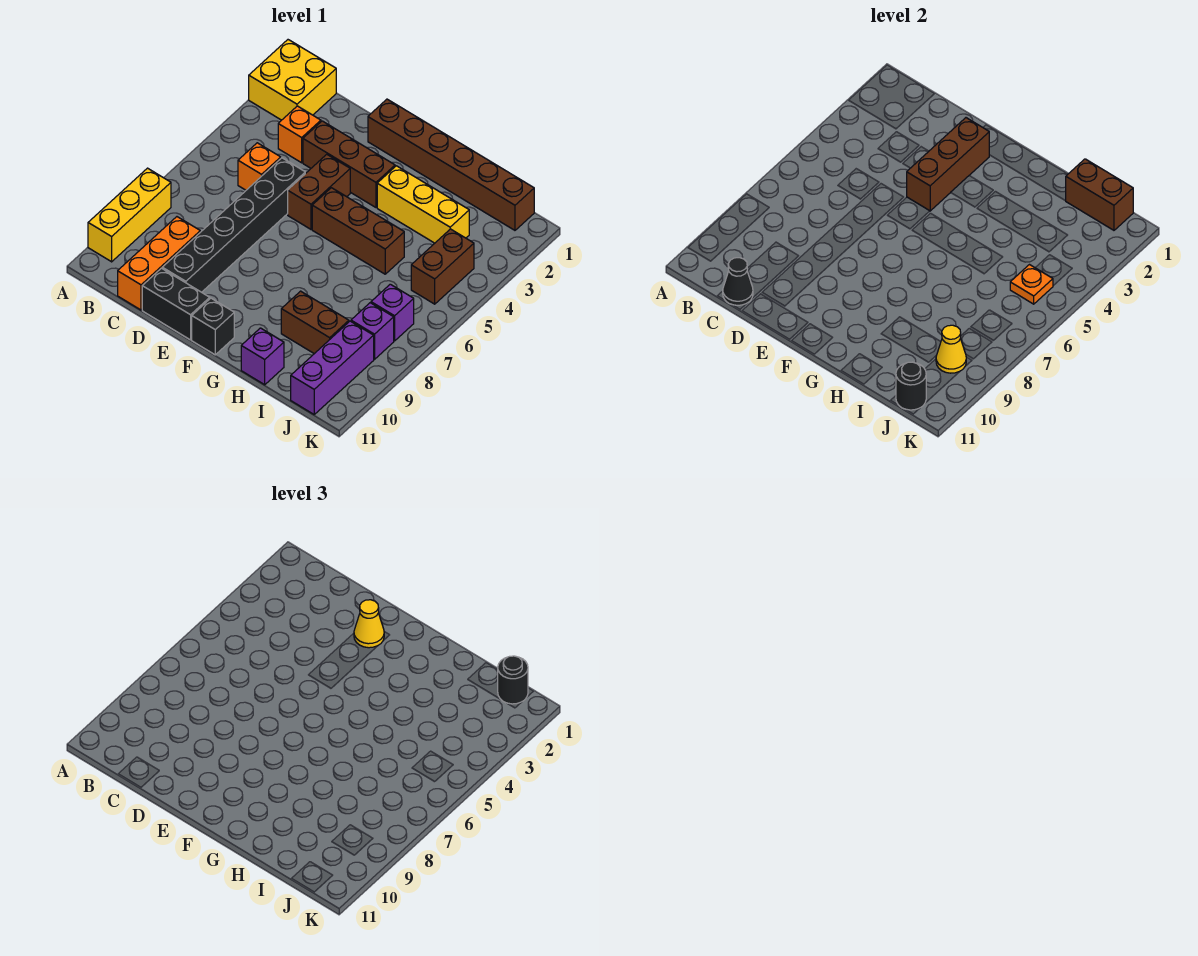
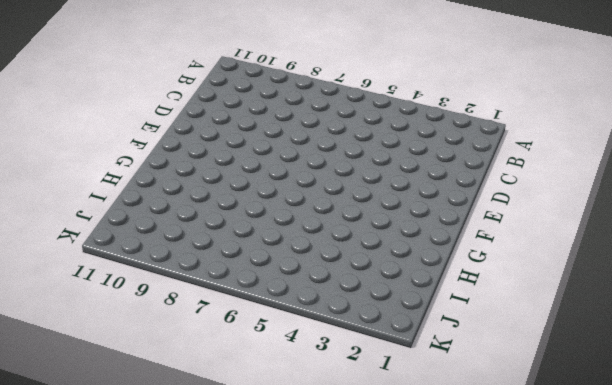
none -> yellow brick A1:B2 level 1
none -> yellow brick A8:A10 level 1
none -> orange brick C3 level 1

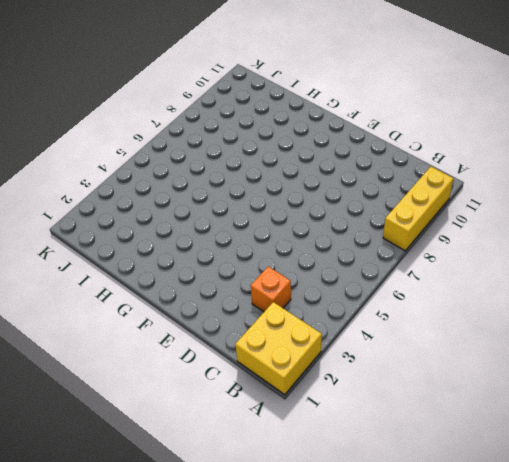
none -> orange brick C5 level 1
none -> orange brick C9:C11 level 1
none -> brown brick D3:F3 level 1

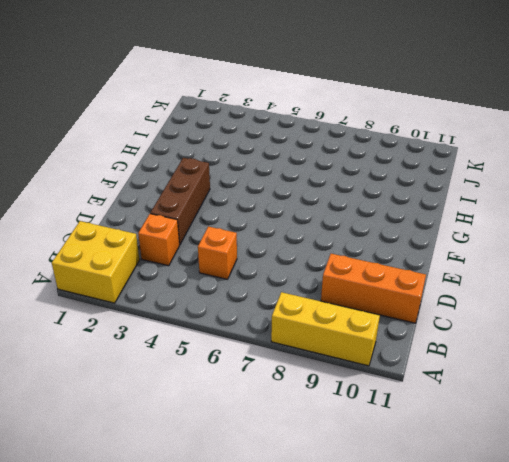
none -> black brick D5:D10 level 1
none -> black brick D11:E11 level 1
none -> brown brick E1:J1 level 1

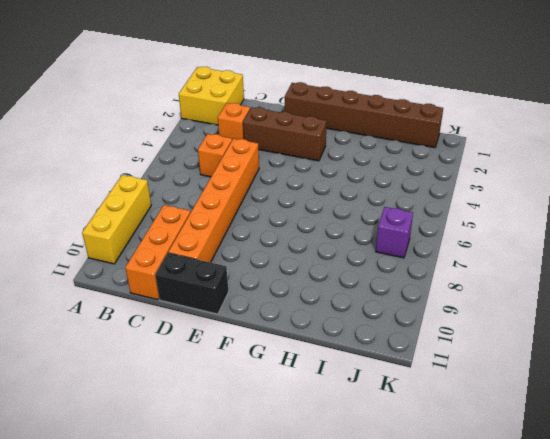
orange brick D5:D10 level 1 -> black brick D5:D10 level 1
none -> brown brick E4:E5 level 1
none -> brown brick F5:H5 level 1
none -> black brick F11 level 1

